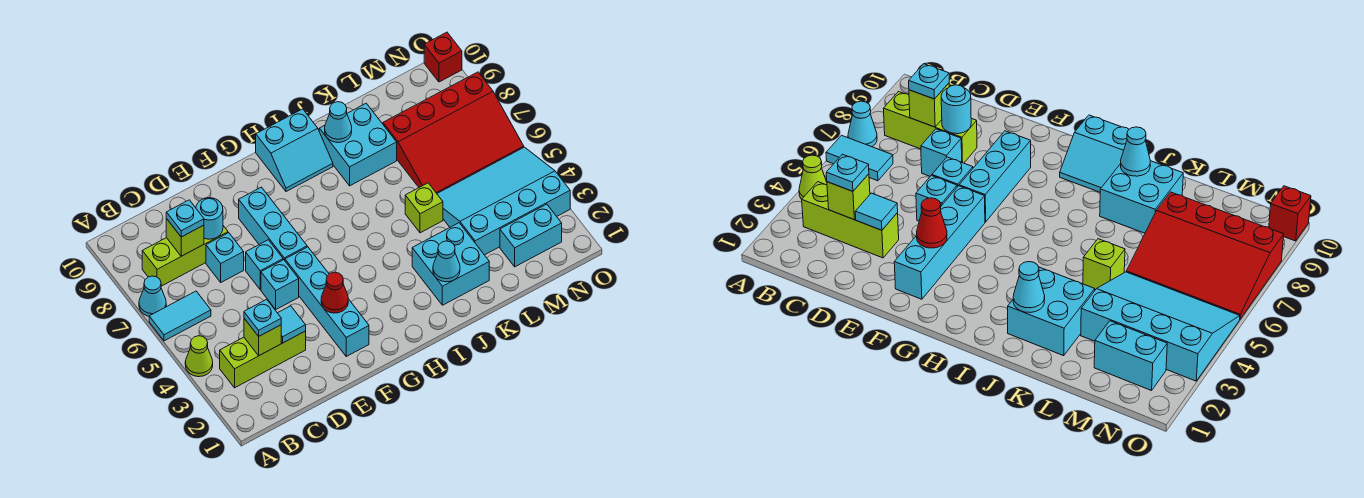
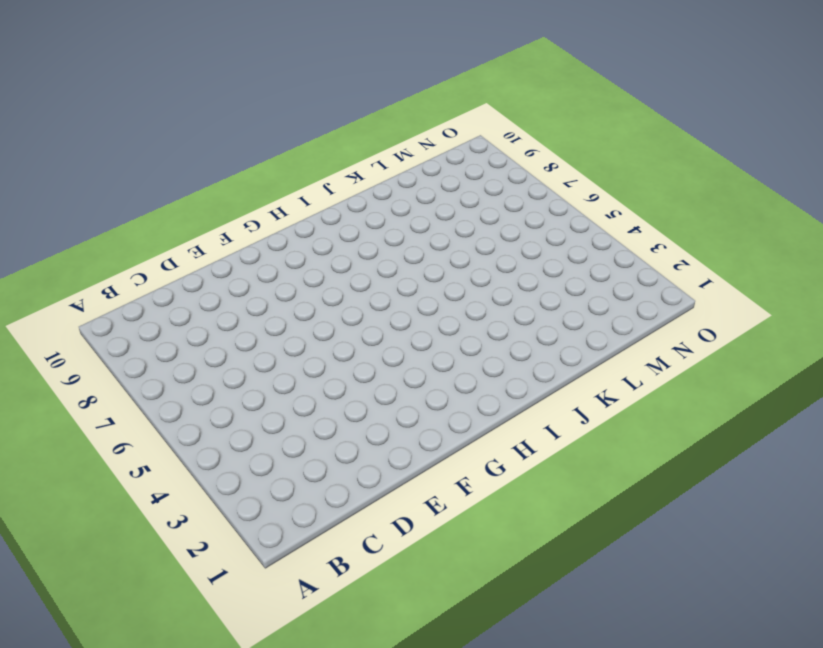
none -> lime cone A4 level 1
none -> cyan tile A6:B6 level 1
none -> cyan cone A7 level 1

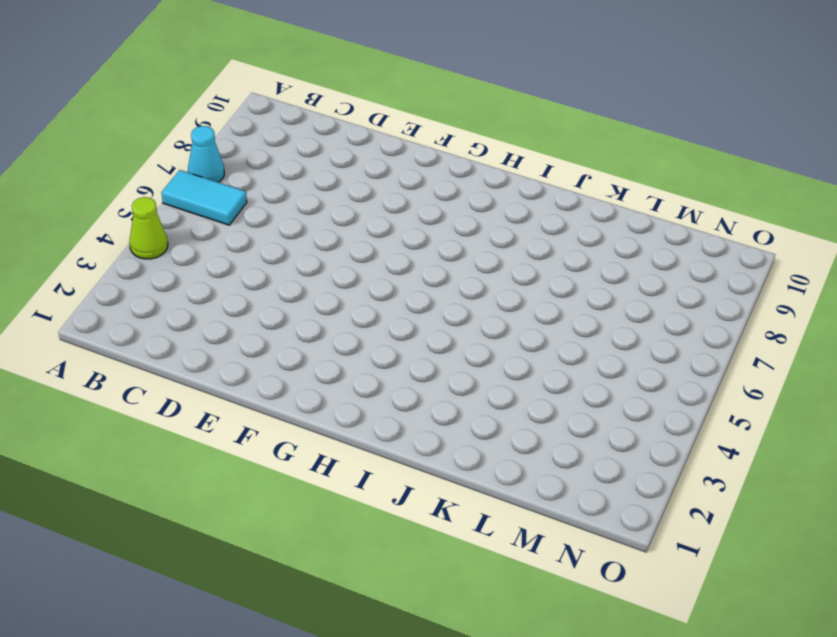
none -> lime brick B3:D3 level 1
none -> lime brick B8:D8 level 1
none -> cyan brick D7 level 1

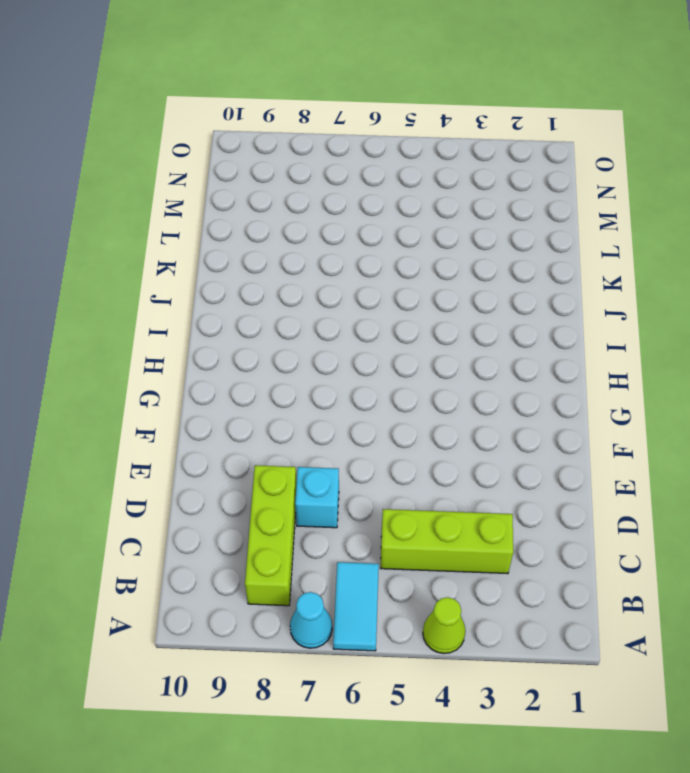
lime brick C3:C5 level 1 -> lime brick B3:D3 level 1
none -> cyan brick E5 level 1
none -> cyan brick E6 level 1
none -> cyan brick F2:F5 level 1

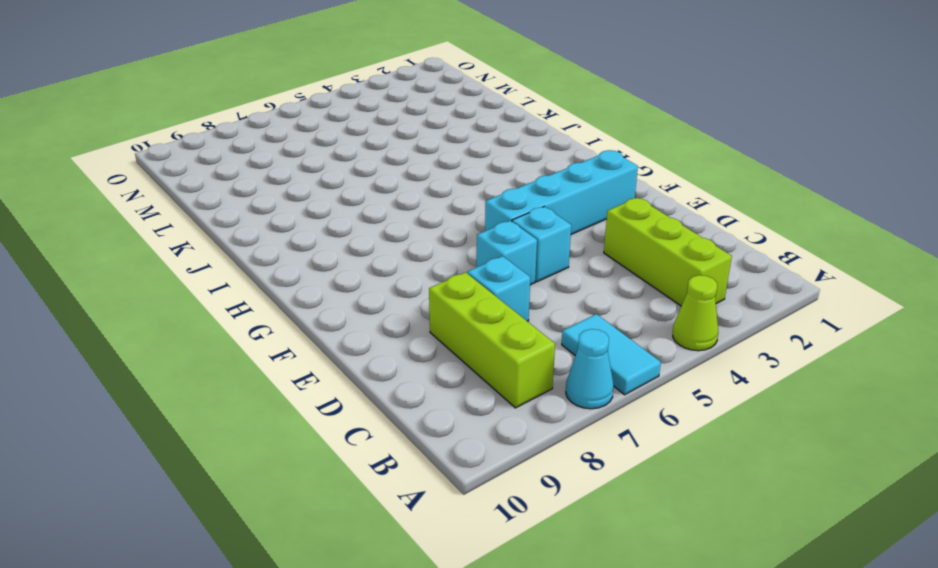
none -> cyan brick F6:F8 level 1
none -> cyan slope H9:I10 level 1 top 10
none -> cyan brick J2:K3 level 1

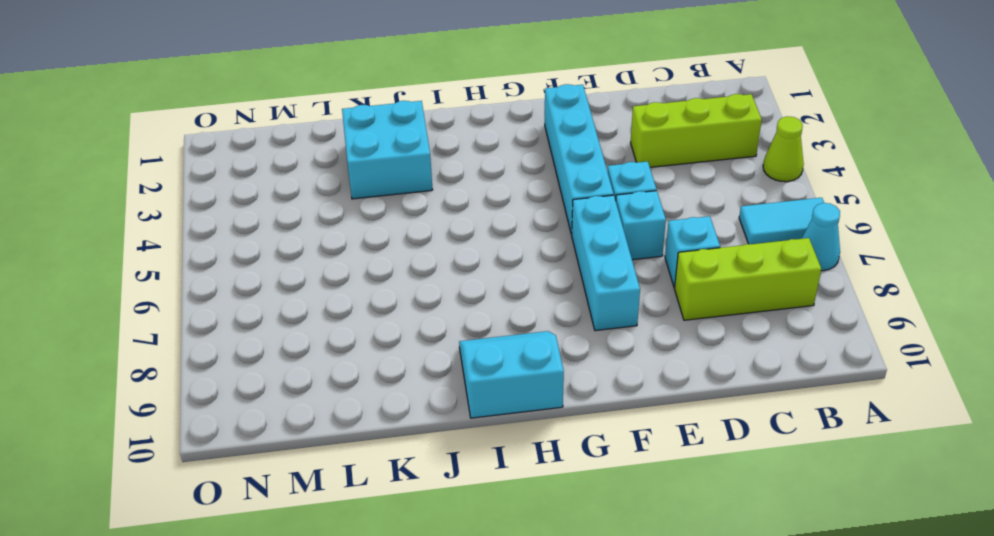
none -> cyan brick J8:K9 level 1
none -> lime brick K5 level 1
none -> cyan slope L3:O5 level 1 top 3

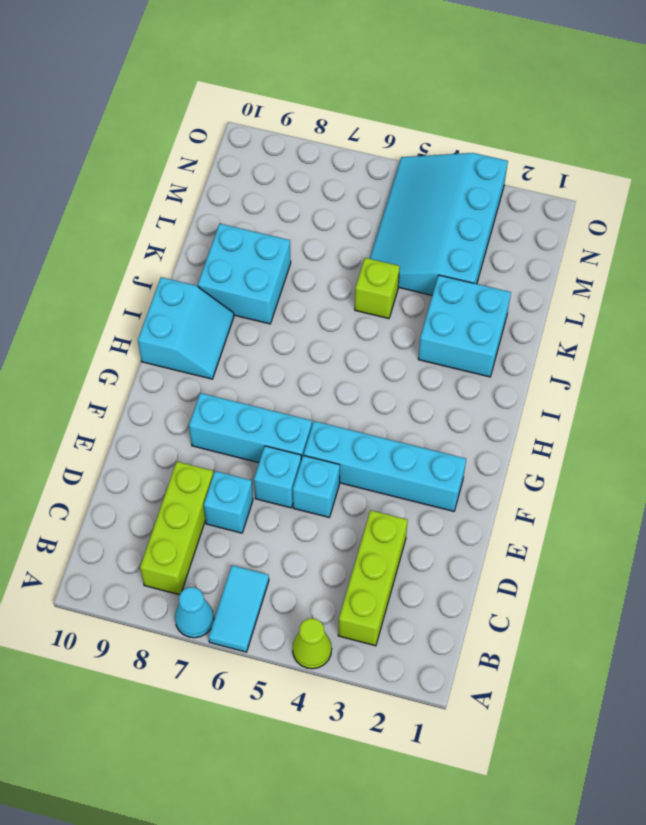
none -> red slope L6:O8 level 1 top 8
none -> cyan brick M2:N2 level 1
none -> red brick O10 level 1

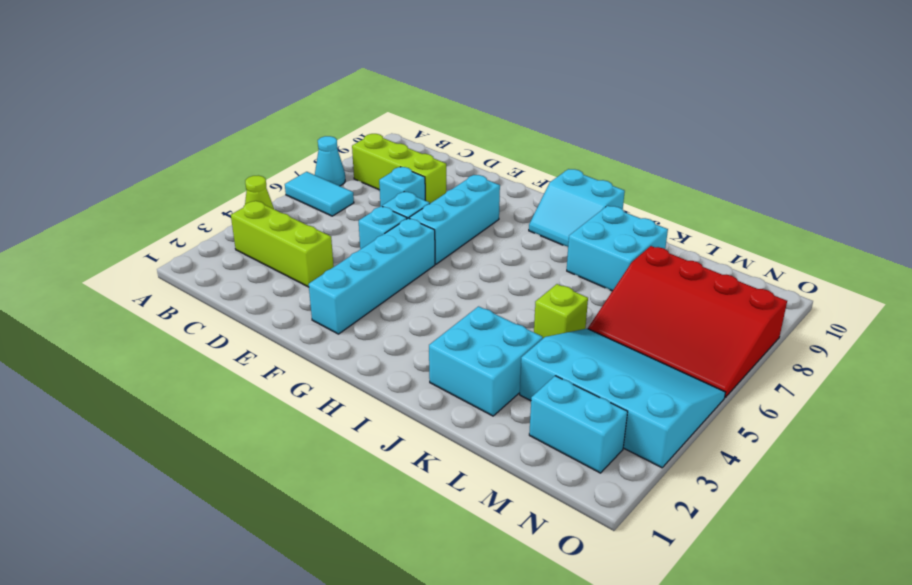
none -> red brick O10 level 1
none -> lime brick C3 level 2
none -> lime brick C8 level 2

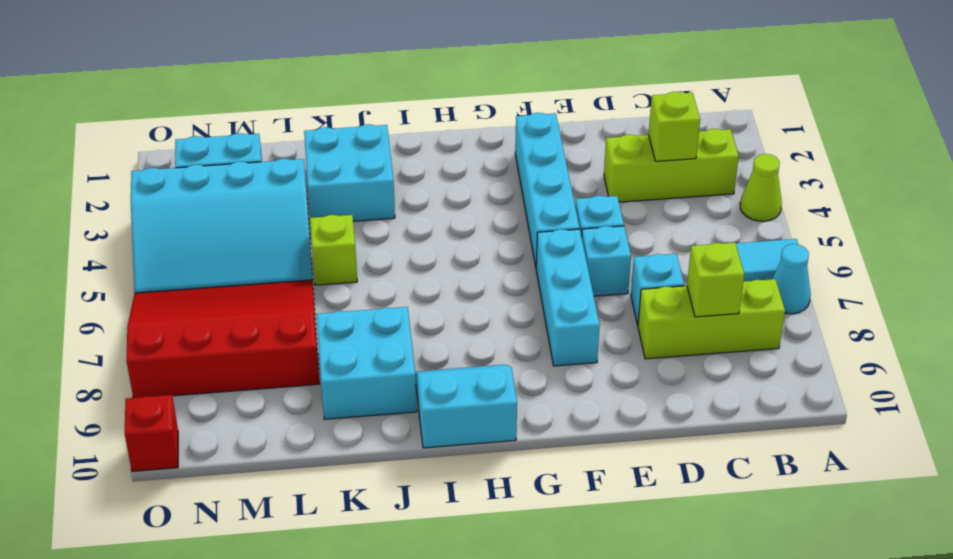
none -> cyan tile D3 level 2
none -> cyan round brick D8 level 2
none -> red cone F3 level 2

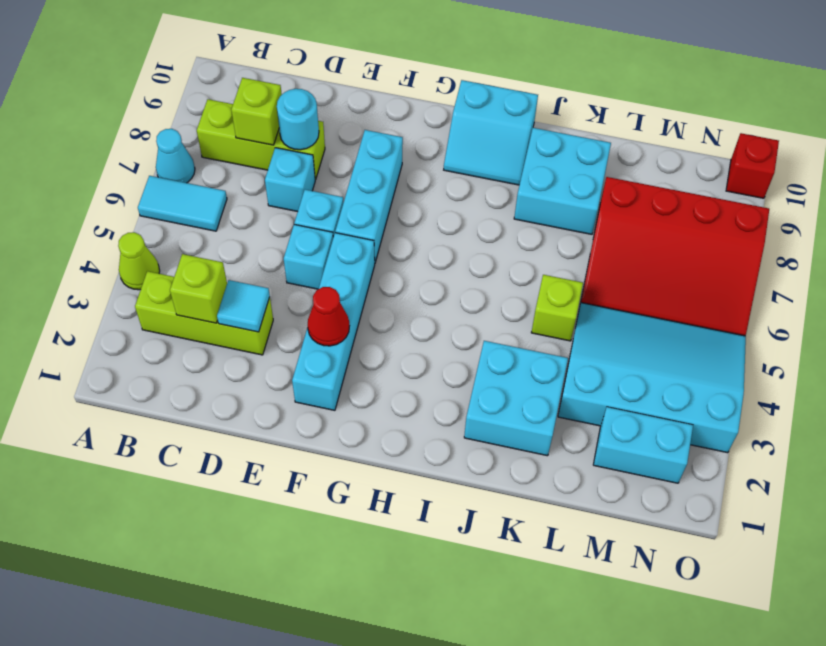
none -> cyan cone J2 level 2
none -> cyan cone J9 level 2
none -> cyan plate C3 level 3

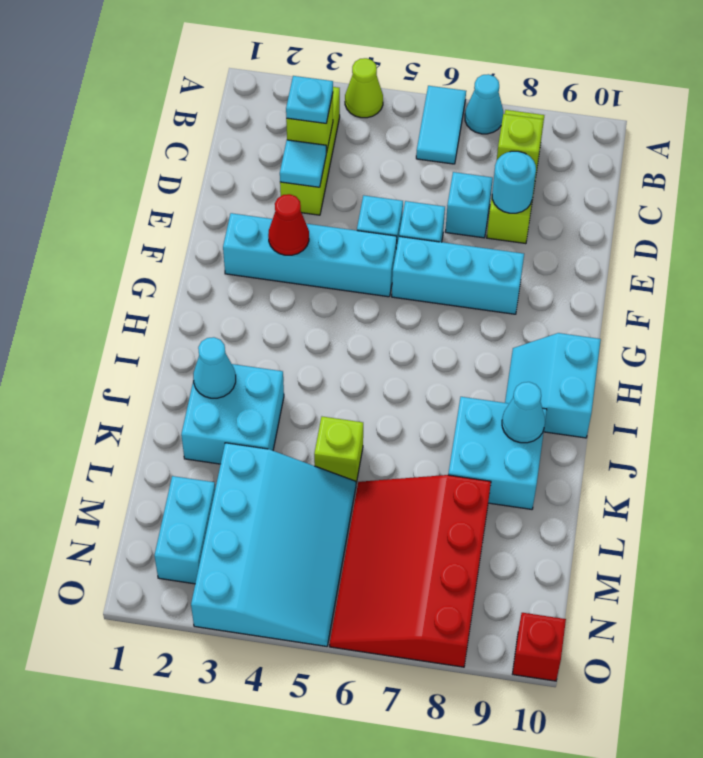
none -> cyan plate C8 level 3

